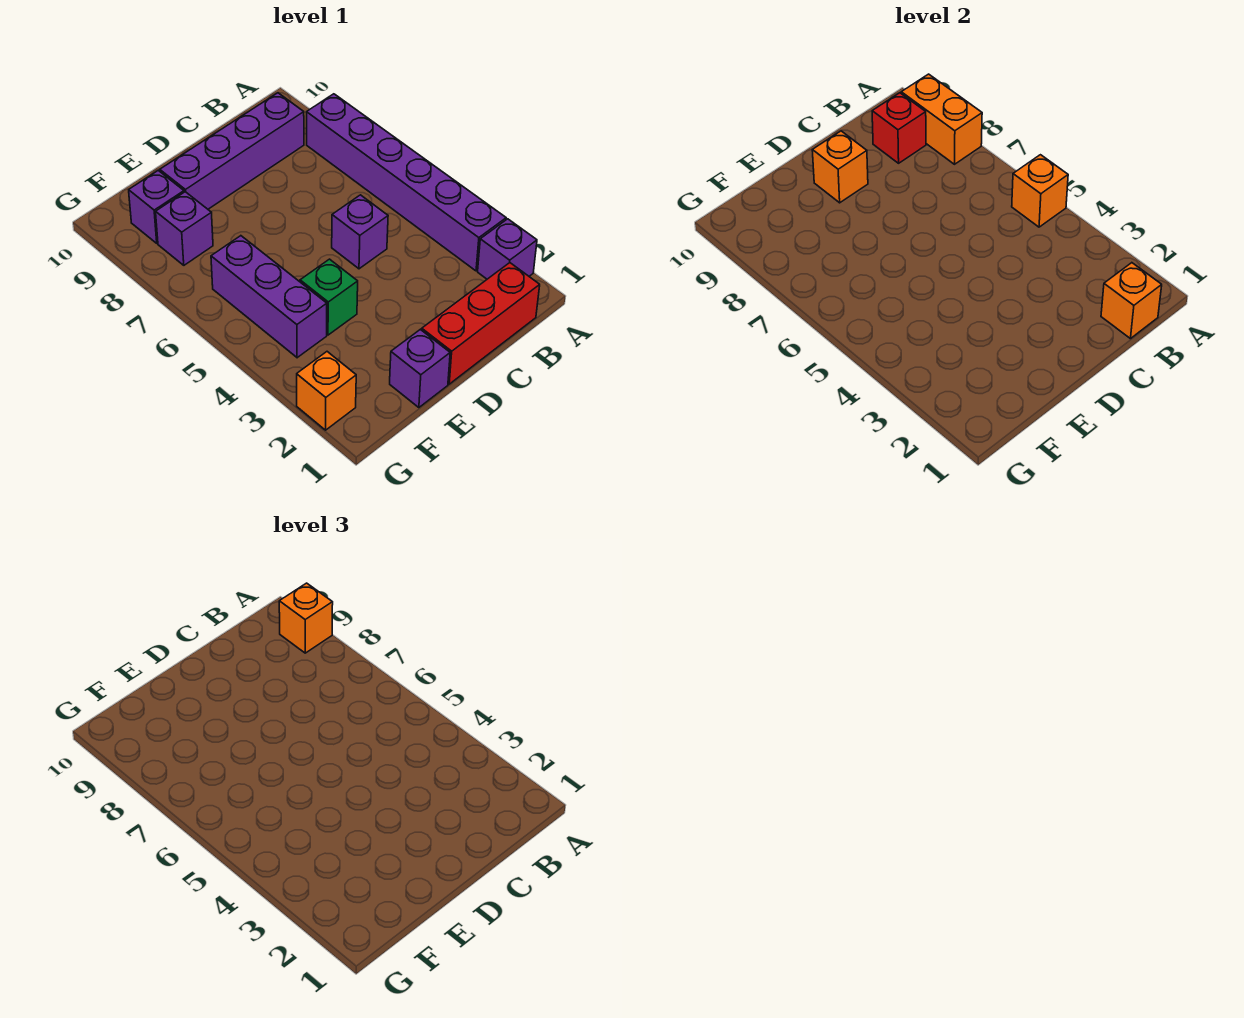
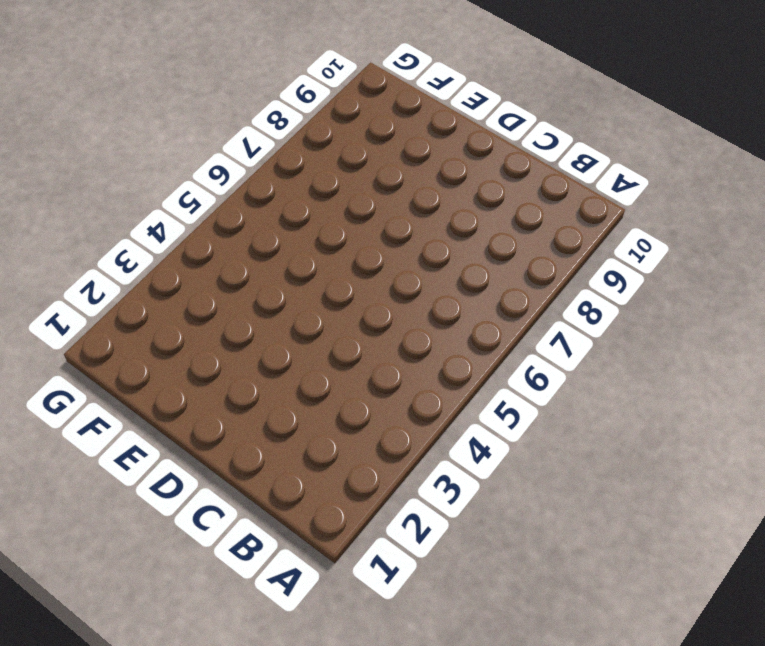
none -> purple brick A2 level 1
none -> purple brick A3:A8 level 1
none -> red brick B1:D1 level 1

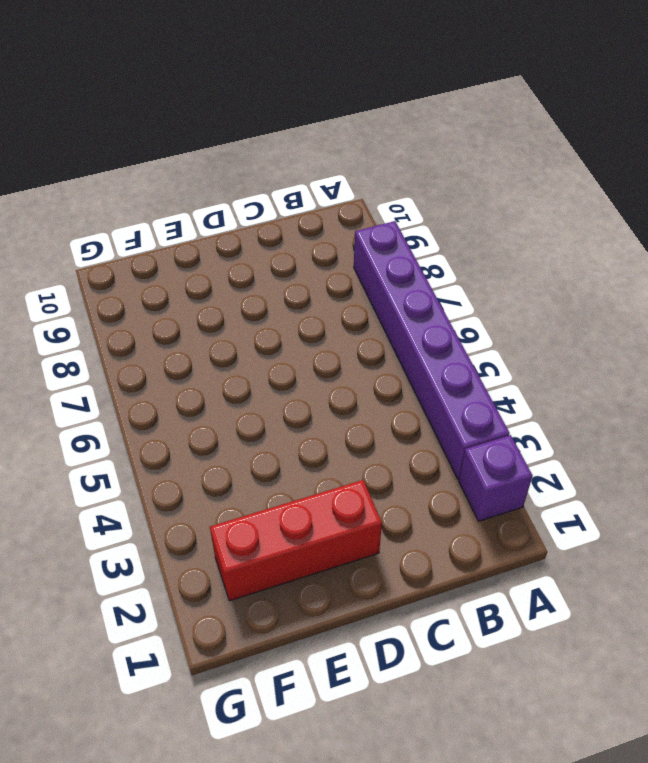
red brick D2:F2 level 1 -> red brick B1:D1 level 1
none -> purple brick B9:E9 level 1
none -> purple brick C5 level 1
none -> purple brick E1 level 1

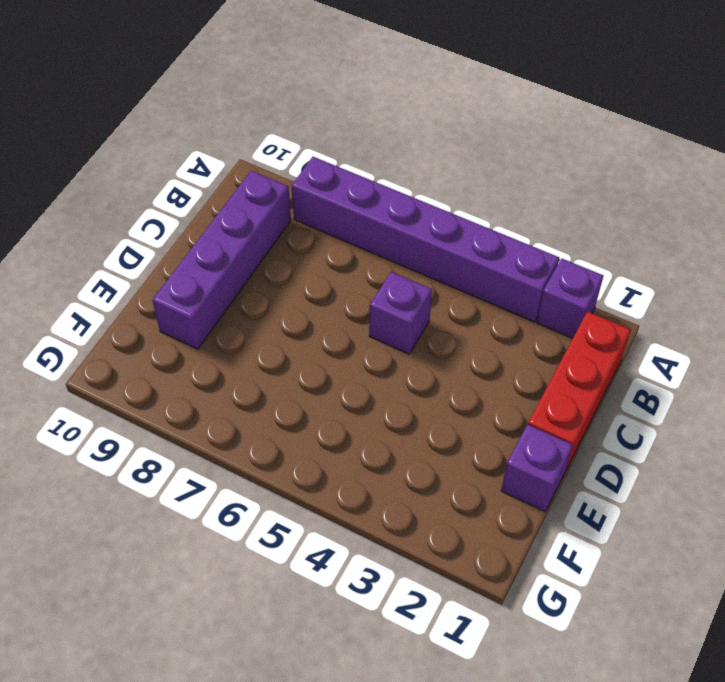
none -> green brick E4 level 1
none -> purple brick F4:F6 level 1
none -> purple brick F8 level 1

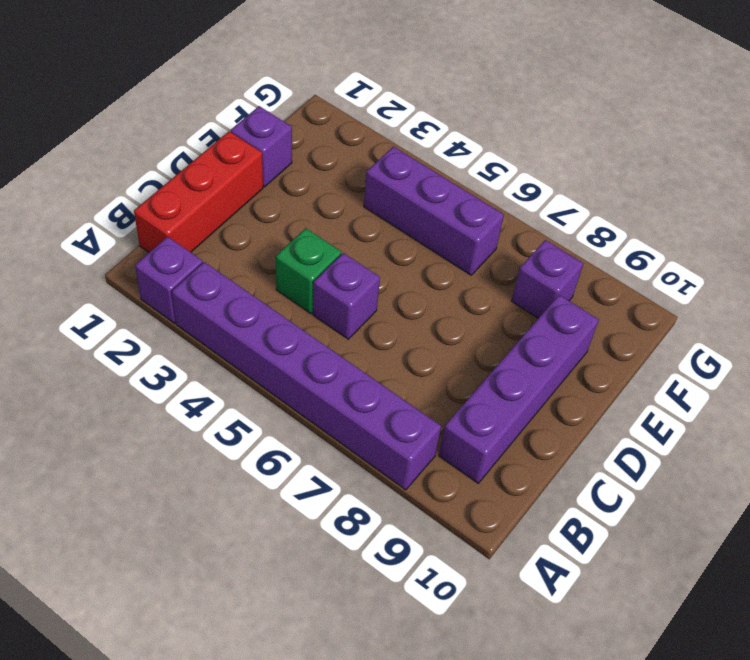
green brick C4 level 1 -> green brick E4 level 1
none -> purple brick F9 level 1
none -> orange brick G2 level 1
none -> orange brick A5 level 2

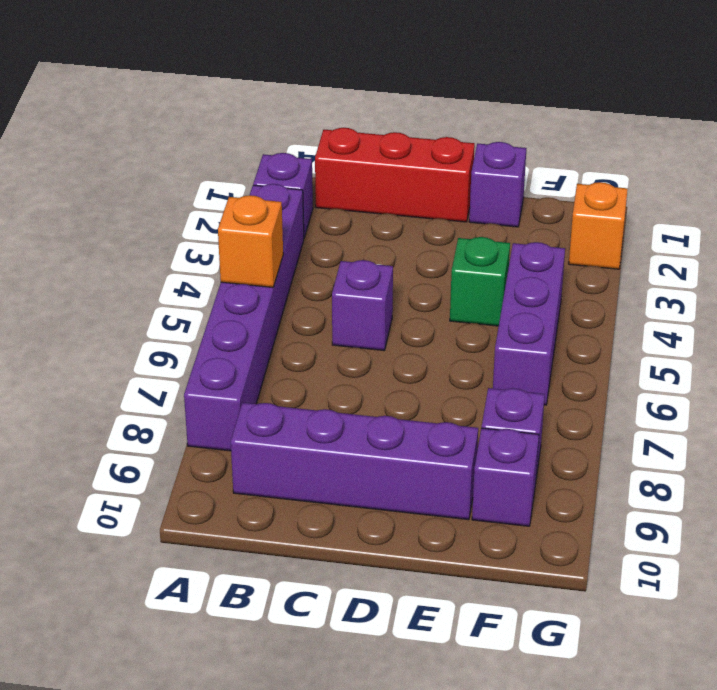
none -> orange brick A8:A9 level 2
none -> orange brick B1 level 2
none -> red brick B9 level 2

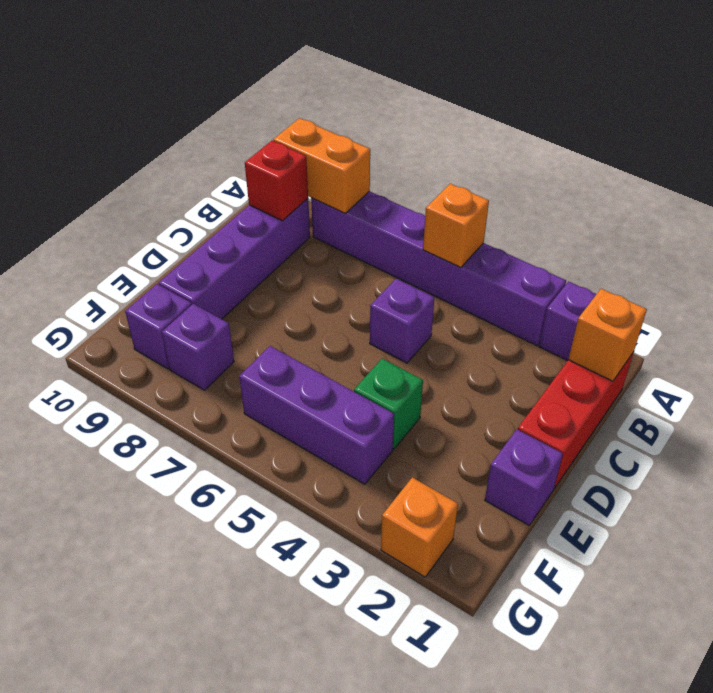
none -> orange brick D9 level 2
none -> orange brick A9 level 3

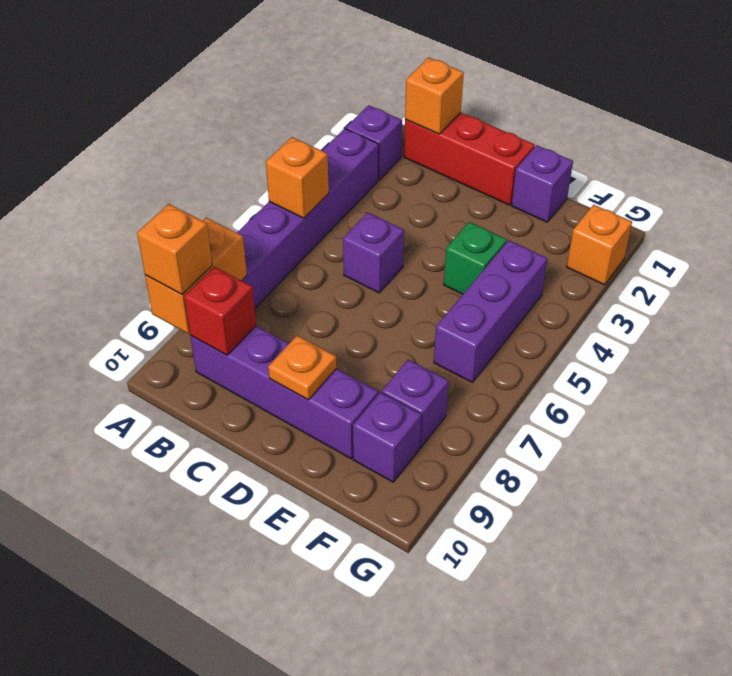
orange plate D9 level 2 -> orange brick D9 level 2

